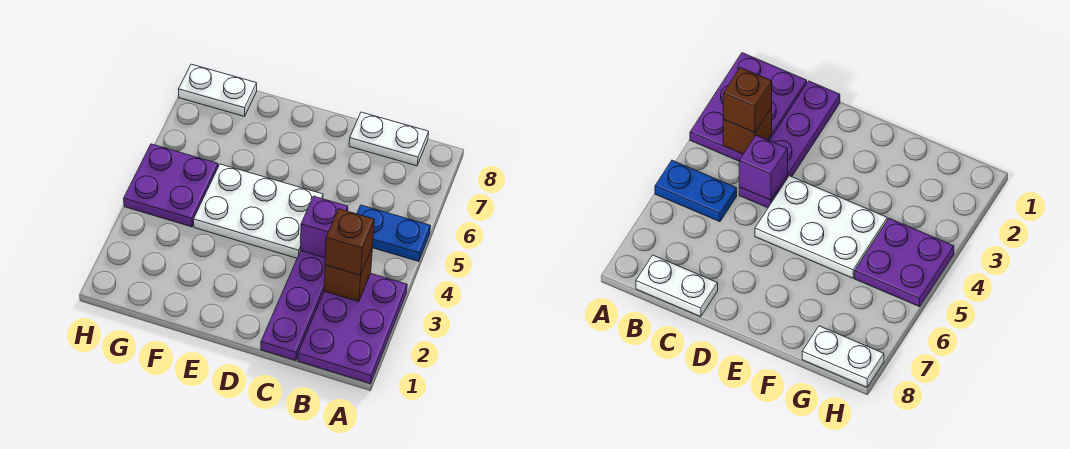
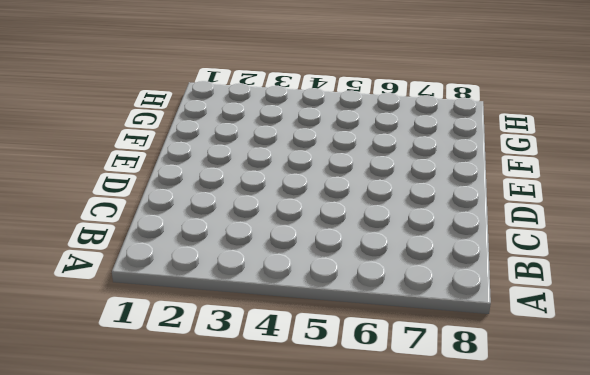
none -> purple plate A1:B3 level 1
none -> blue plate A5:B5 level 1

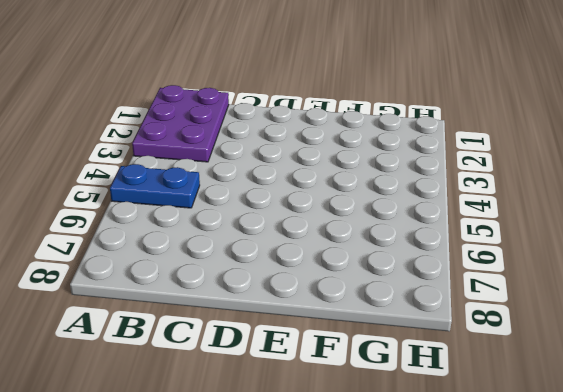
none -> white plate B8:C8 level 1
none -> purple plate C1:C4 level 1

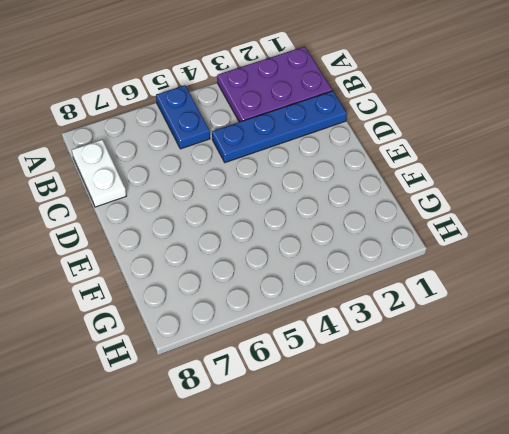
blue plate C1:C4 level 1 -> purple plate C1:C4 level 1
none -> white plate D4:F5 level 1
none -> purple plate G4:H5 level 1

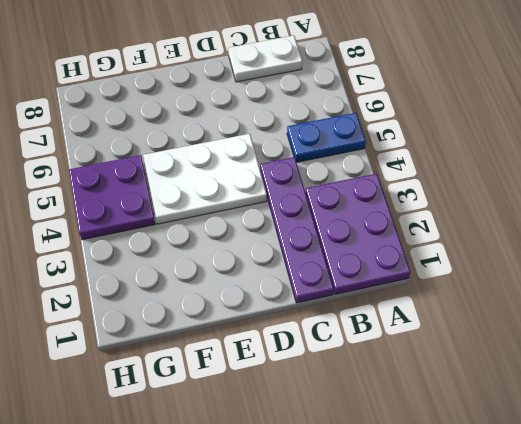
none -> white plate G8:H8 level 1
none -> brown brick B3 level 2

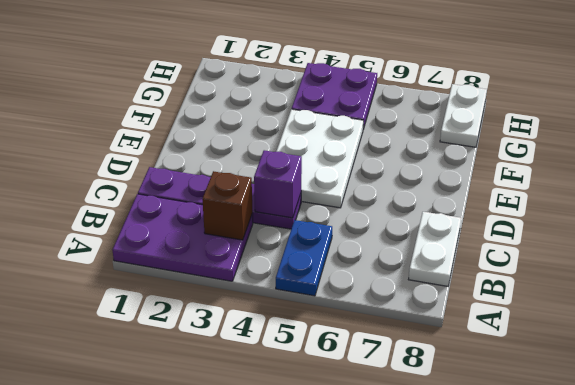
none -> brown brick B3 level 3

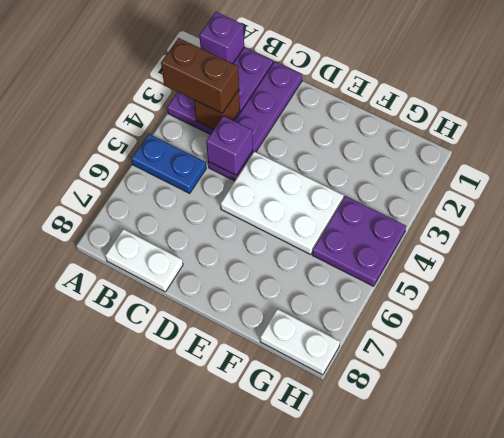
purple brick A1 level 2 -> none
brown brick A3:B3 level 3 -> brown brick B3 level 3

